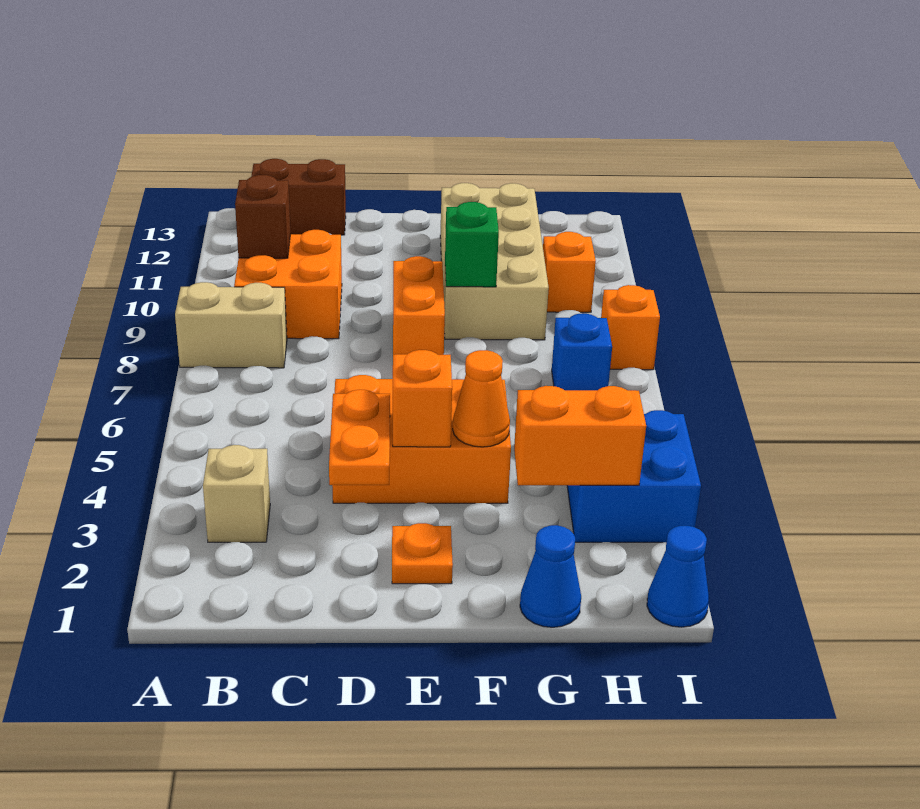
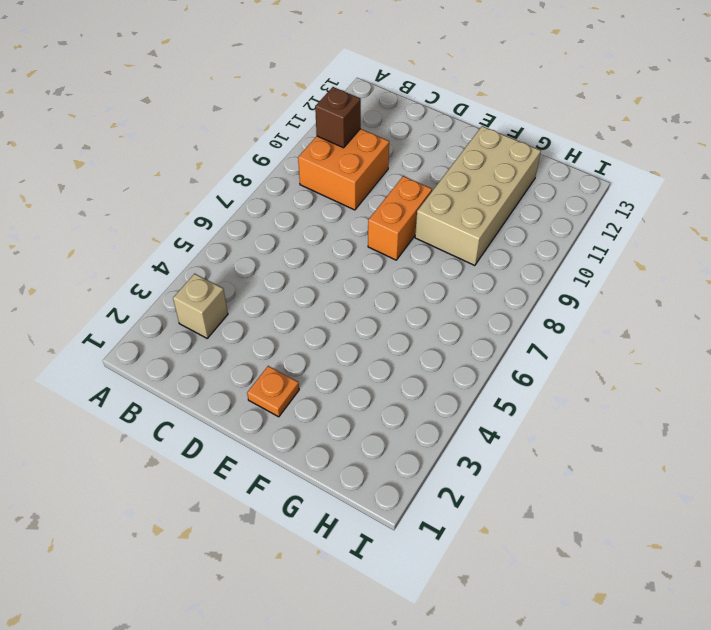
none -> tan brick A8:B8 level 1
none -> brown brick B13:C13 level 1
none -> orange brick D4:F5 level 1

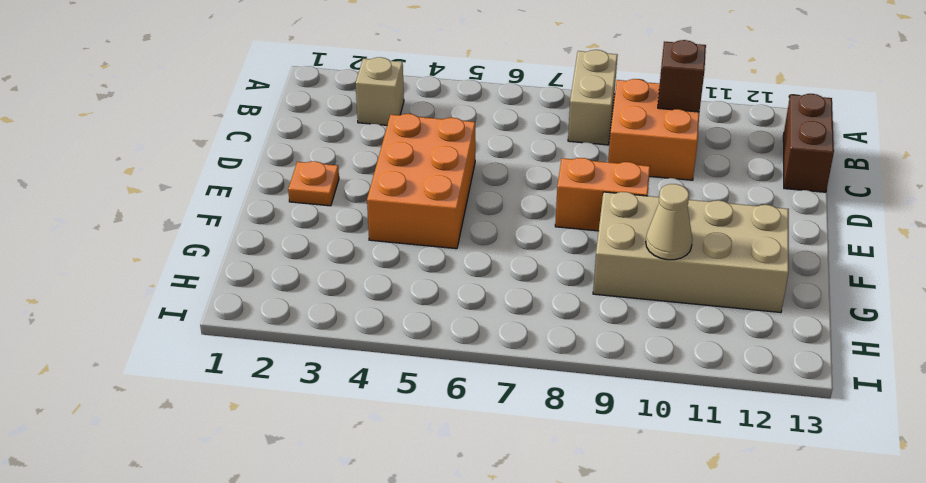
tan cone G10 level 2 -> none
none -> blue cone G1 level 1
none -> blue brick H3:I4 level 1
none -> blue brick H7 level 1

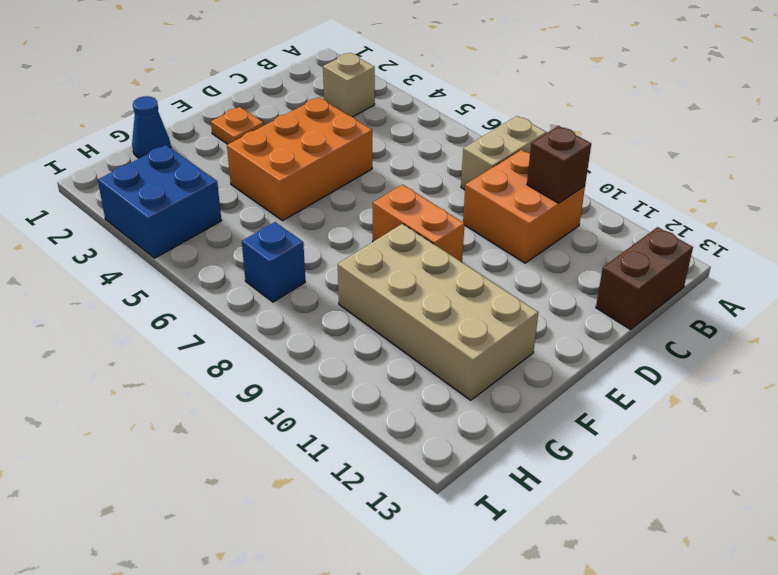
none -> orange brick H10 level 1
none -> blue cone I1 level 1
none -> orange brick I8 level 1

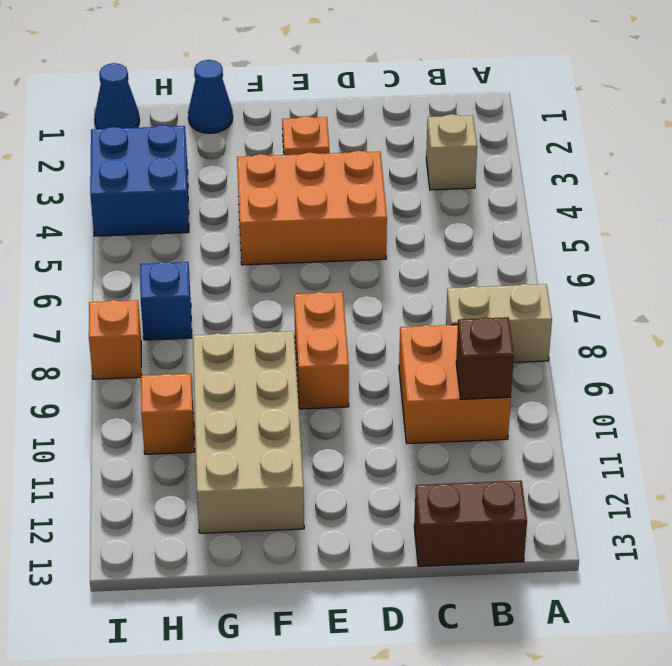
none -> orange plate D3:D4 level 2
none -> orange brick E4 level 2
none -> orange cone F4 level 2

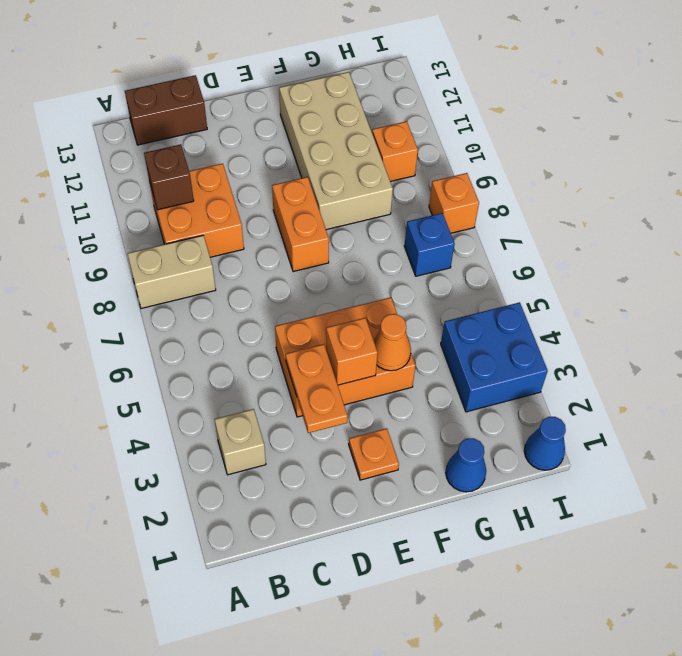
none -> green brick F9 level 2
none -> orange brick G3:H3 level 2

